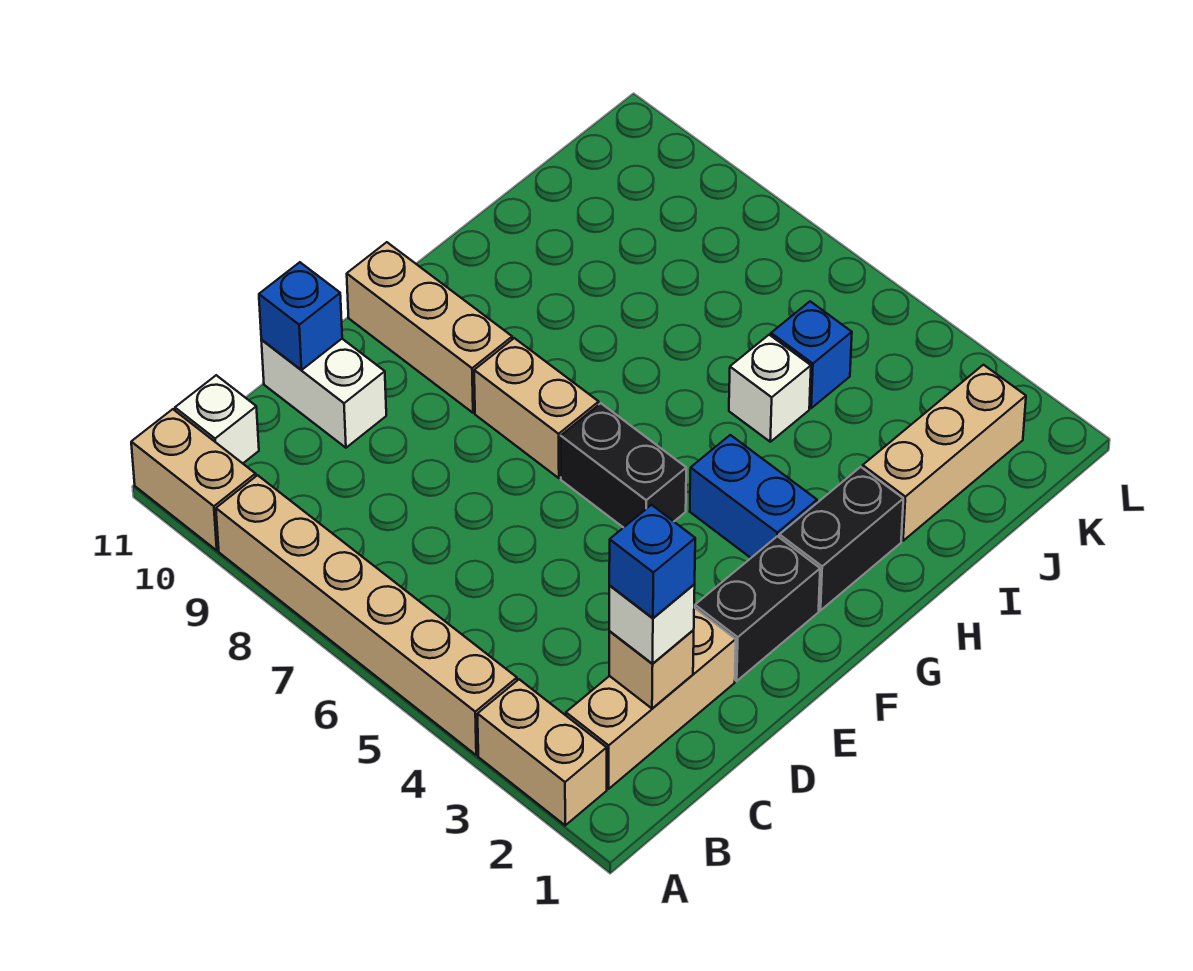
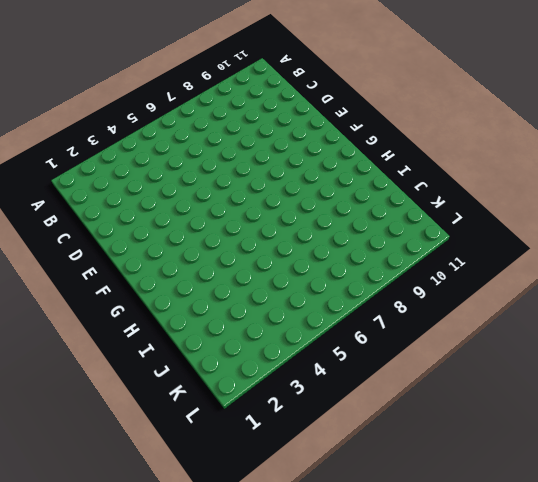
none -> tan brick A2:A3 level 1
none -> tan brick A4:A9 level 1
none -> tan brick A10:A11 level 1

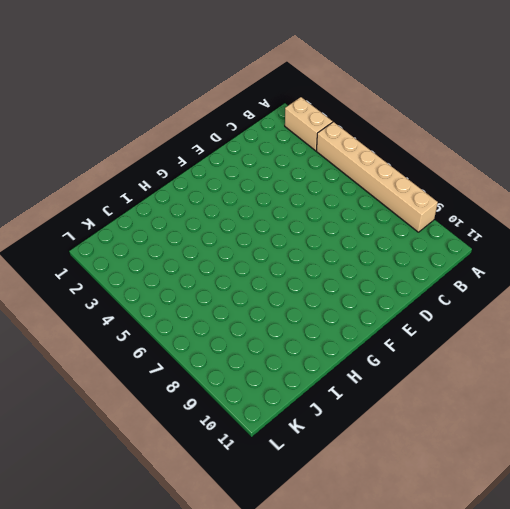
none -> tan brick A10:A11 level 1
none -> tan brick B2:D2 level 1
none -> white brick B11 level 1

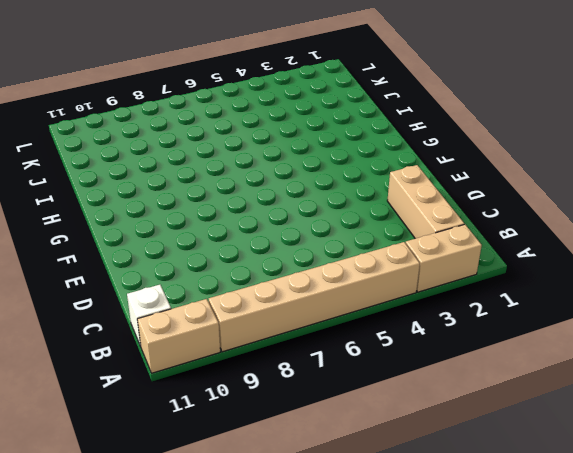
none -> white brick D10:D11 level 1
none -> black brick E2:F2 level 1
none -> black brick F5:F6 level 1

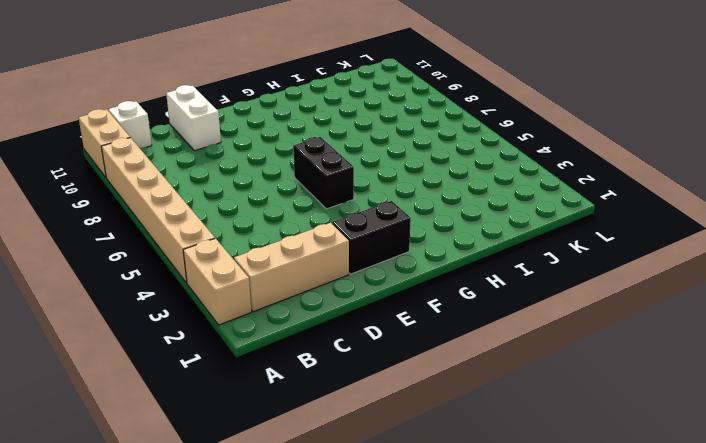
none -> tan brick F7:F8 level 1
none -> tan brick F9:F11 level 1
none -> black brick G2:H2 level 1

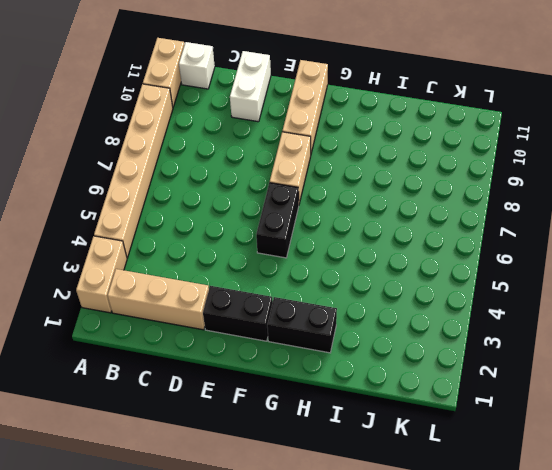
none -> blue brick G3:G4 level 1
none -> tan brick I2:K2 level 1
none -> white brick I5 level 1

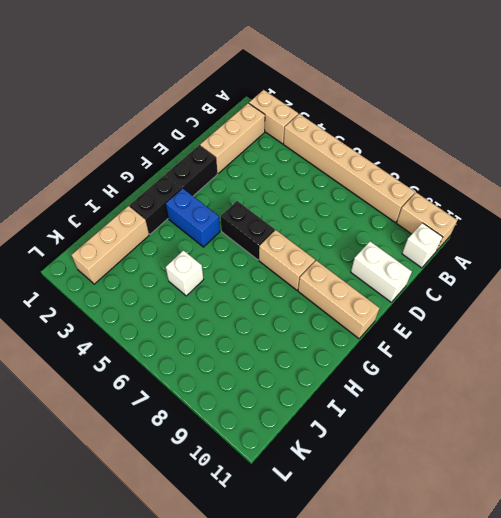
none -> blue brick J5 level 1
none -> tan brick C2 level 2
none -> blue brick D11 level 2

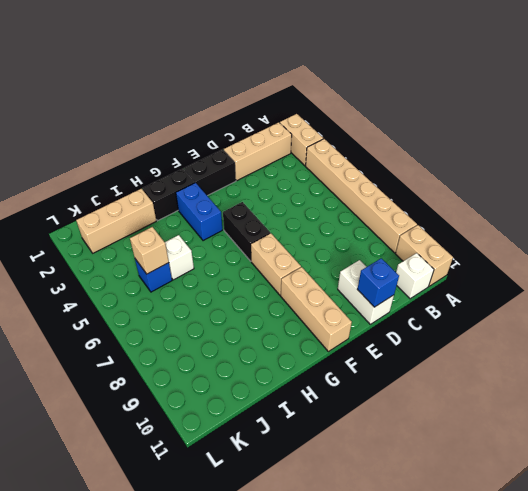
tan brick J5 level 2 -> tan brick C2 level 2
none -> white brick C2 level 3
none -> blue brick C2 level 4

